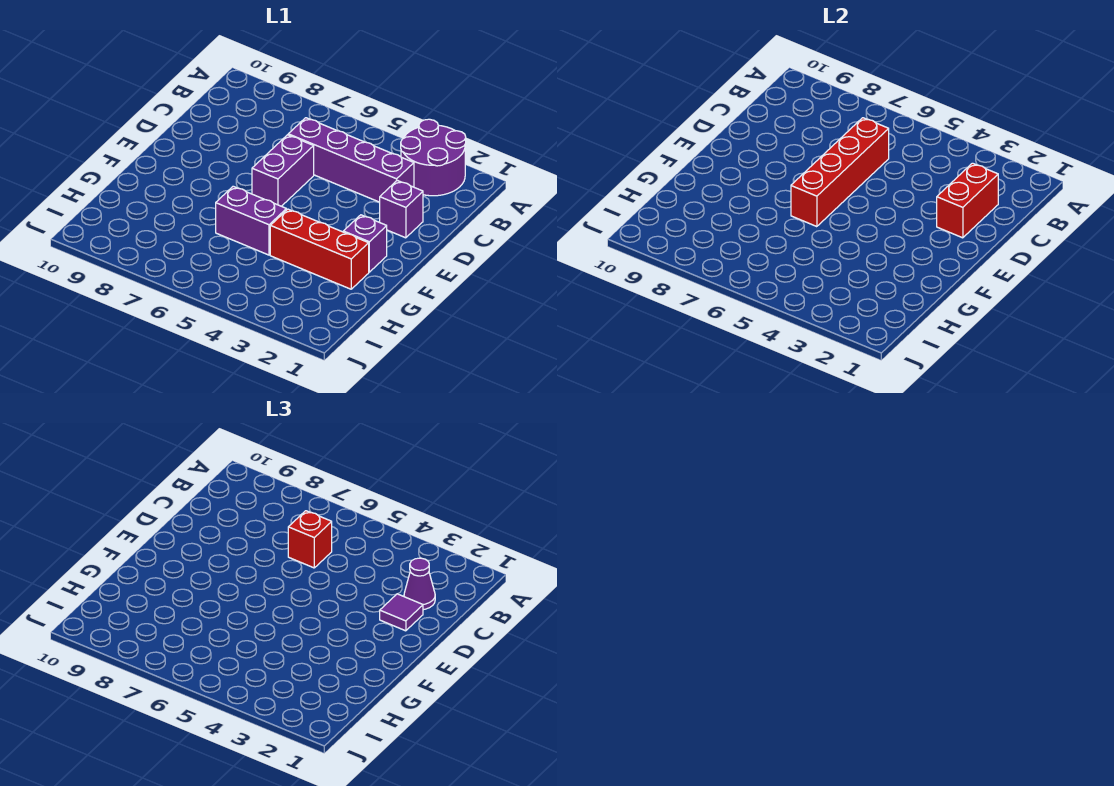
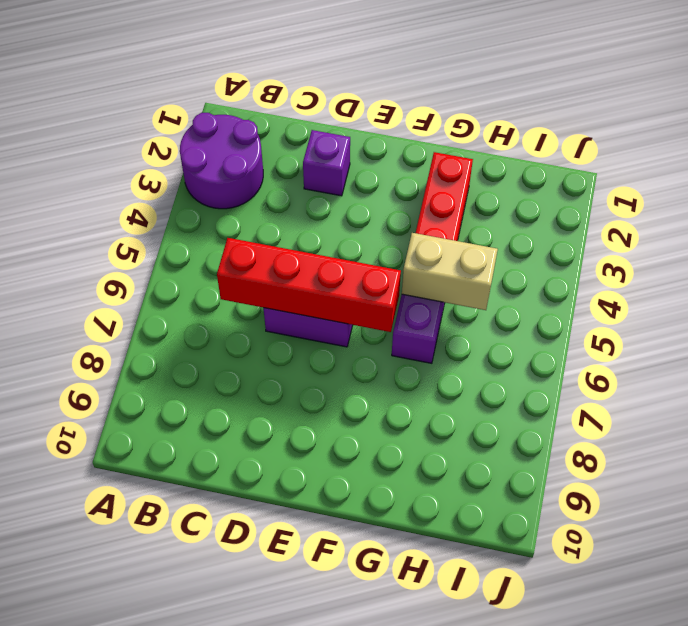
tan brick G5:H5 level 2 -> none
none -> purple brick C3:C6 level 1
none -> purple brick F2 level 1
none -> red brick C2:D2 level 2

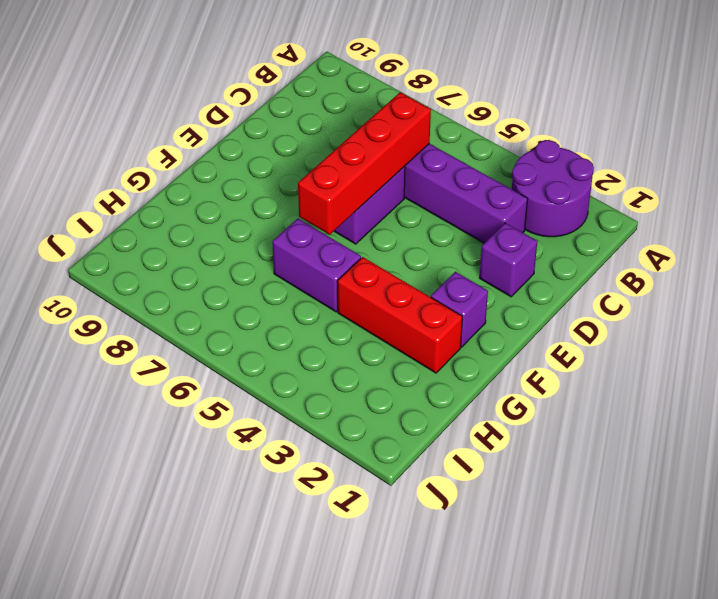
none -> red brick C2:D2 level 2
none -> purple cone C2 level 3
none -> red brick C6 level 3

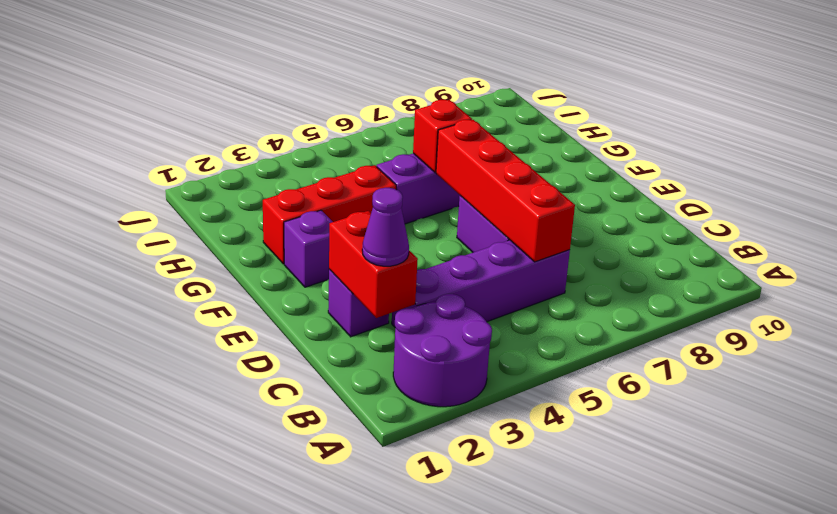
red brick G6 level 2 -> red brick C6 level 3
none -> purple tile D2 level 3

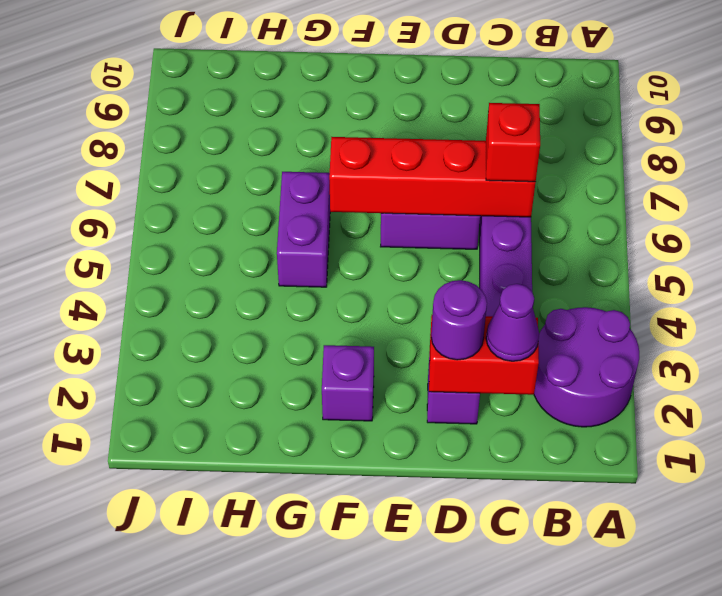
purple round brick D2 level 3 -> purple tile D2 level 3
none -> red brick G2:G4 level 1

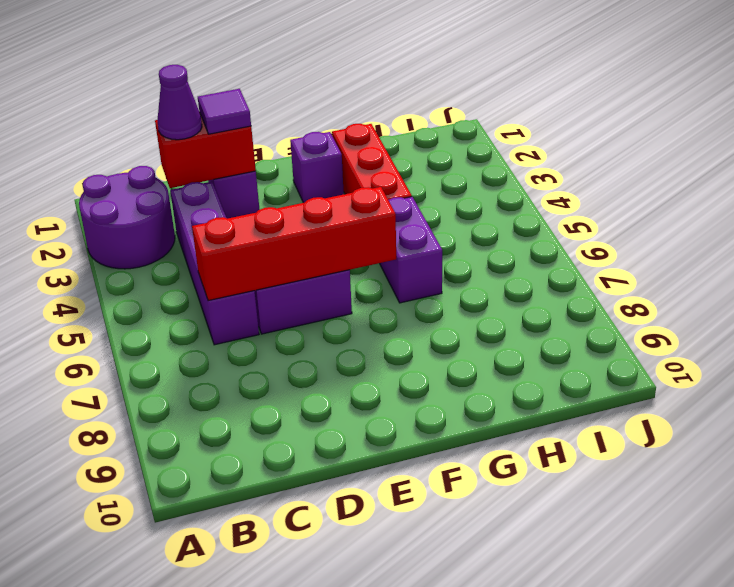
none -> red brick C6 level 3

